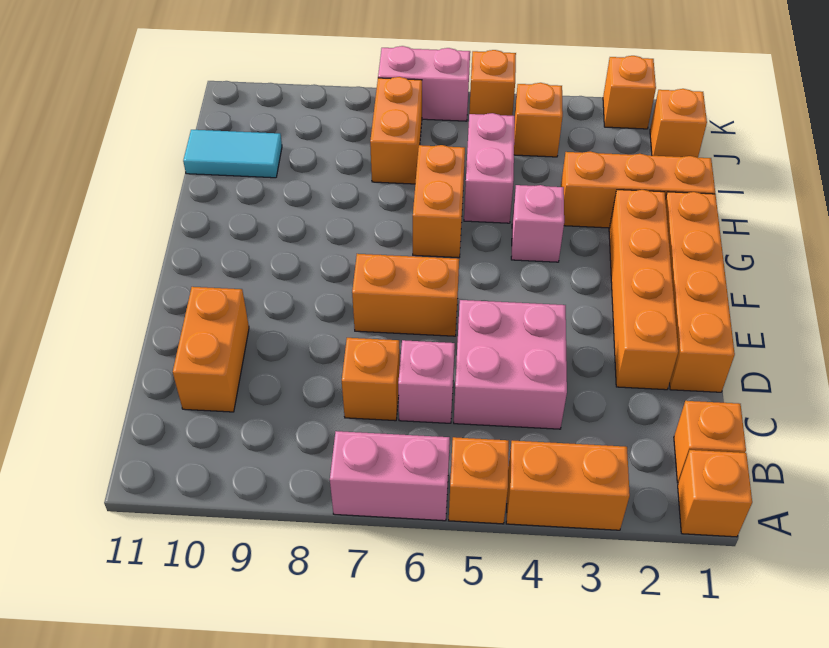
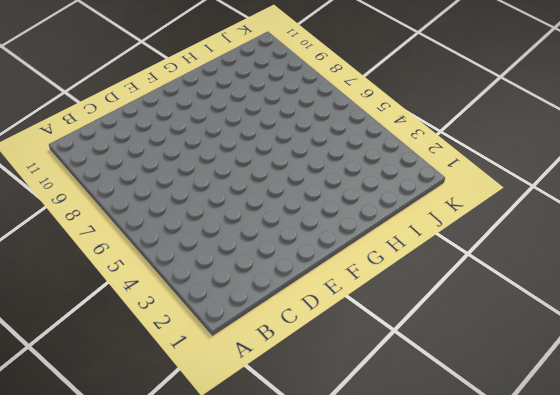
none -> orange brick A1 level 1
none -> orange brick A3:A4 level 1
none -> orange brick A5 level 1

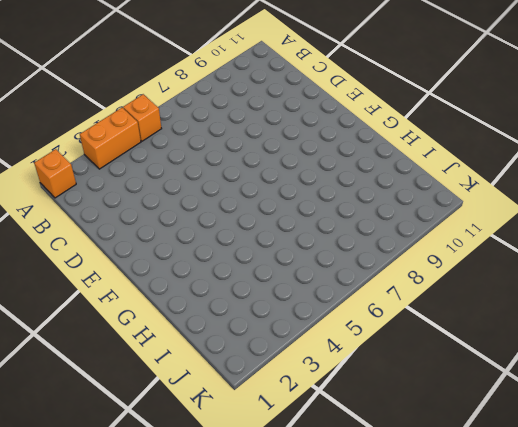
none -> pink brick A6:A7 level 1
none -> orange brick B1 level 1
none -> pink brick C4:D5 level 1

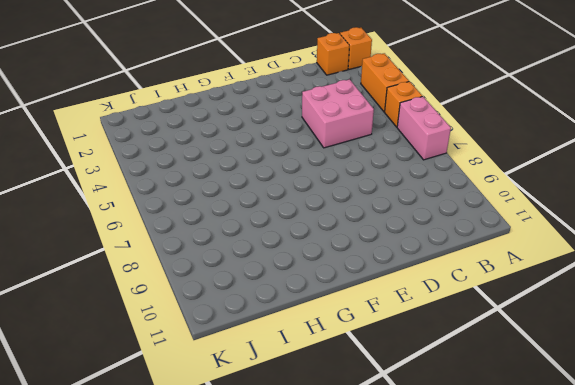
none -> pink brick C6 level 1
none -> orange brick C7 level 1
none -> orange brick C10:D10 level 1

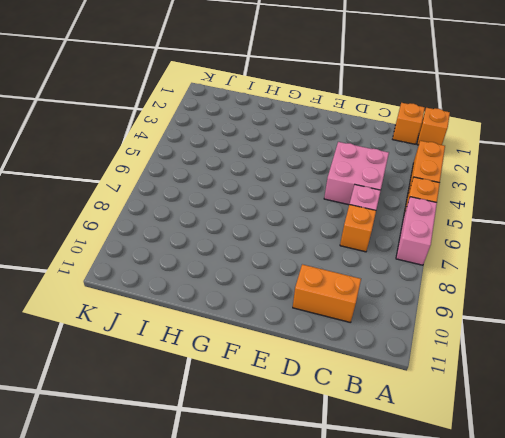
none -> orange brick D1:G1 level 1
none -> orange brick D2:G2 level 1
none -> orange brick E6:E7 level 1

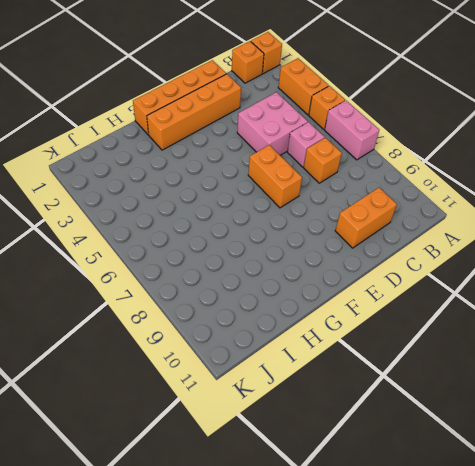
none -> pink brick G4 level 1
none -> orange brick G6:H6 level 1
none -> orange brick H1:H3 level 1

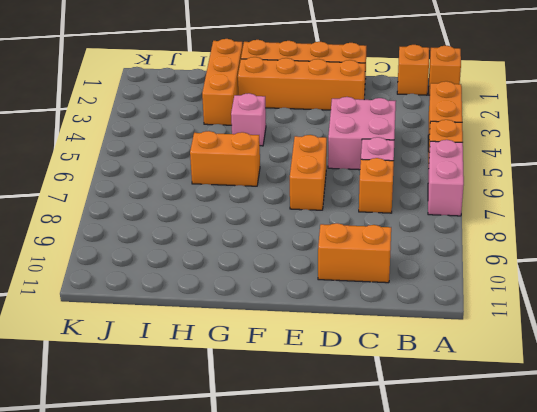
none -> pink brick H5:I5 level 1
none -> orange brick I7:J7 level 1
none -> cyan tile I10:I11 level 1

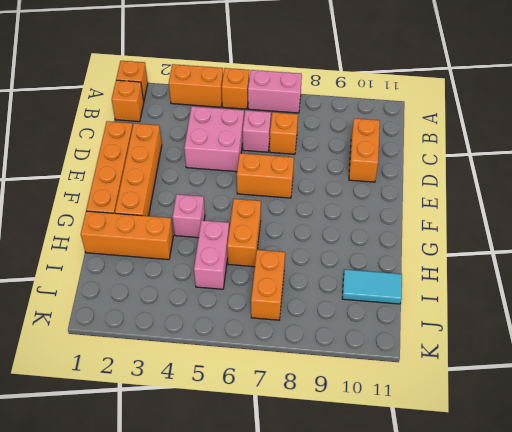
none -> orange brick J1 level 1
none -> orange brick J4 level 1
none -> orange brick K2 level 1

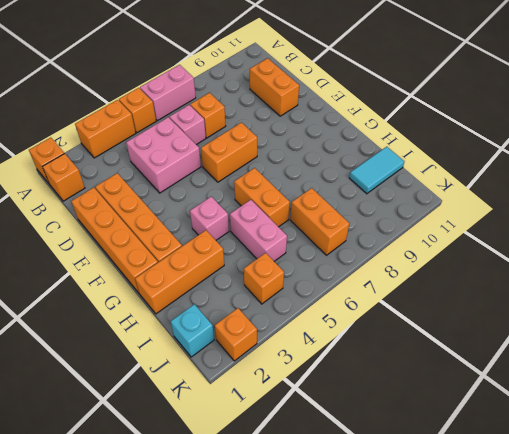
cyan brick J1 level 1 -> orange brick J1 level 1
none -> orange brick K5 level 1
none -> pink brick K6:K7 level 1

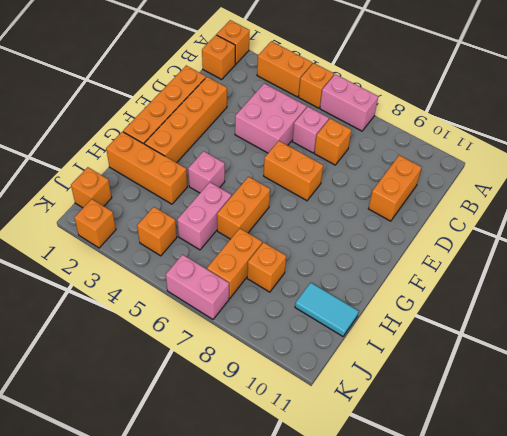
orange brick I8 level 1 -> orange brick K5 level 1

